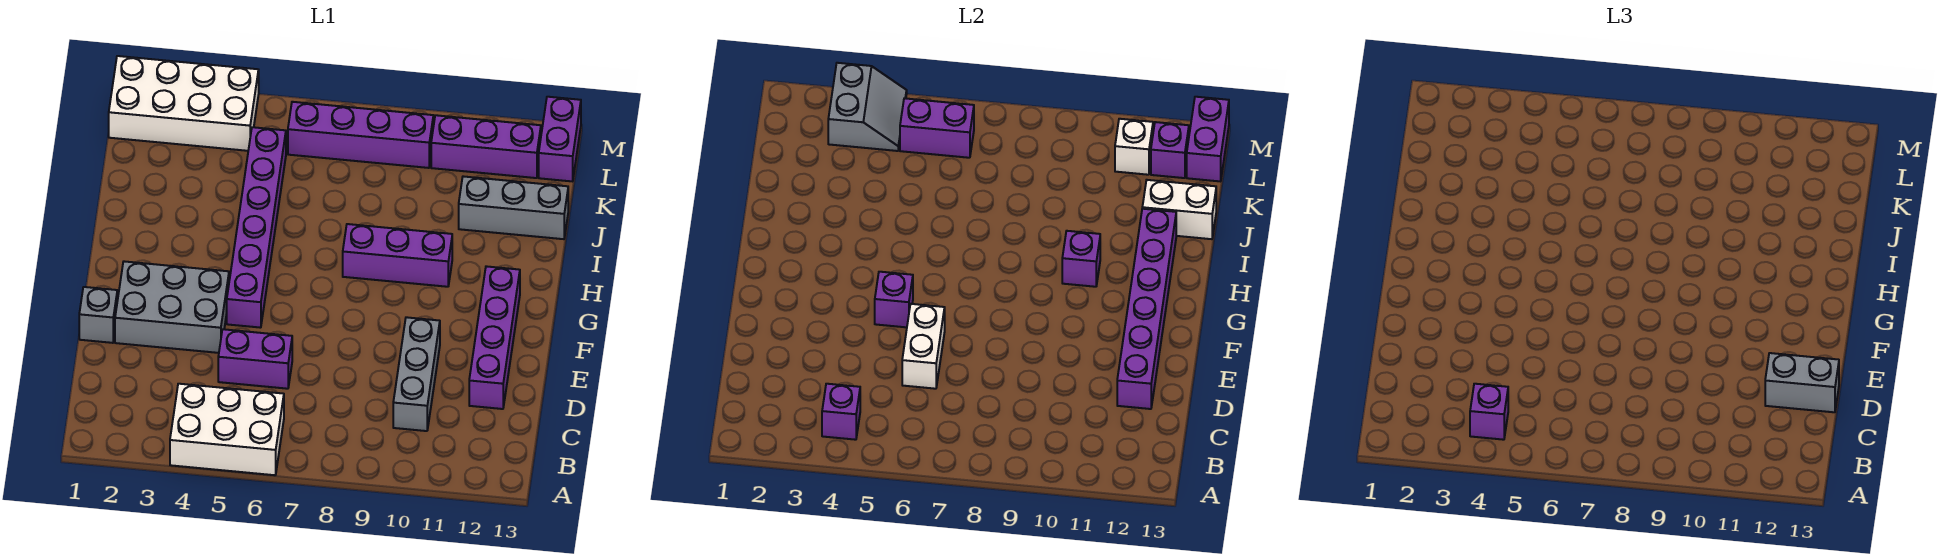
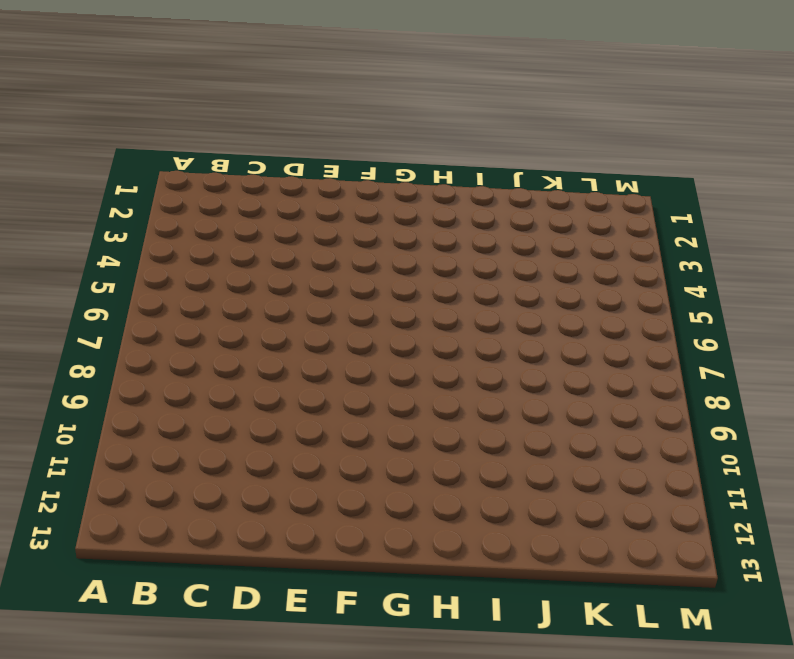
none -> white brick A4:B6 level 1
none -> grey brick C10:E10 level 1
none -> purple brick D5:D6 level 1

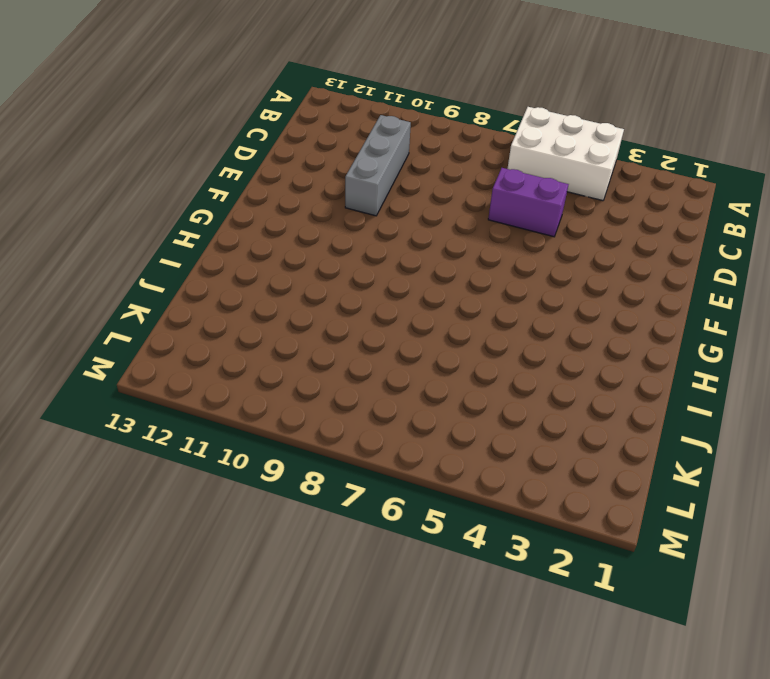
none -> purple brick D12:G12 level 1
none -> grey brick E1 level 1
none -> grey brick E2:F4 level 1

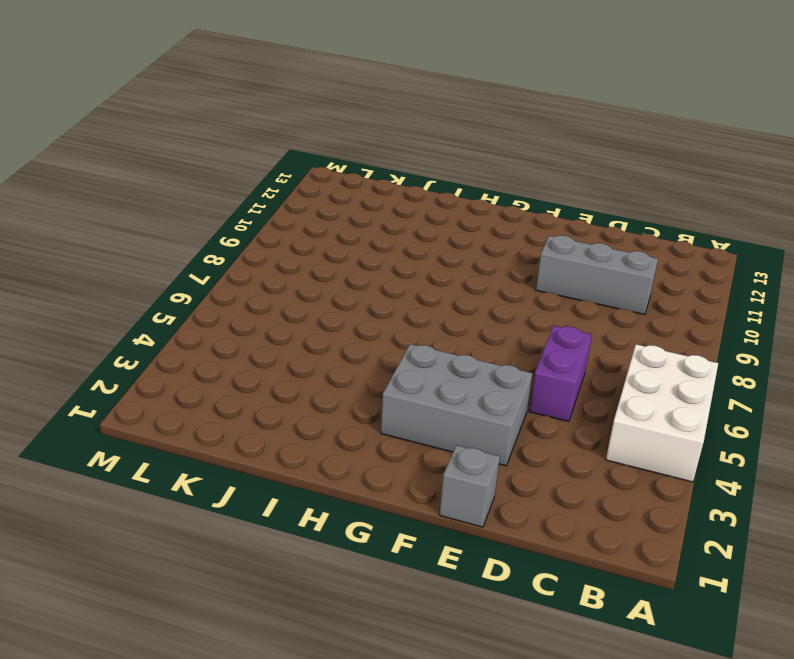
grey brick E3:G4 level 1 -> grey brick E2:F4 level 1
none -> purple brick D12:G12 level 1
none -> purple brick F5:K5 level 1
none -> purple brick H8:H10 level 1

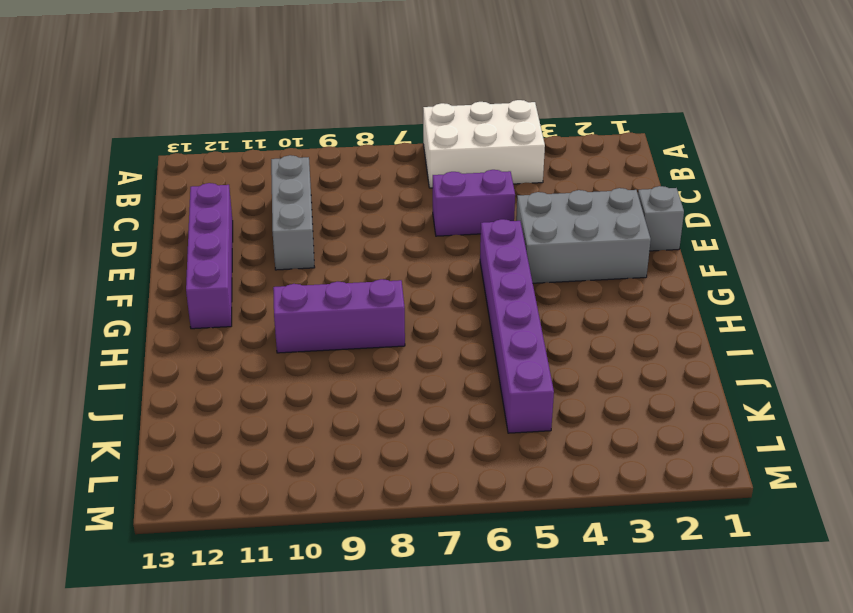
none -> grey brick J11:J13 level 1
none -> white brick L1:M4 level 1
none -> purple brick L6:L9 level 1

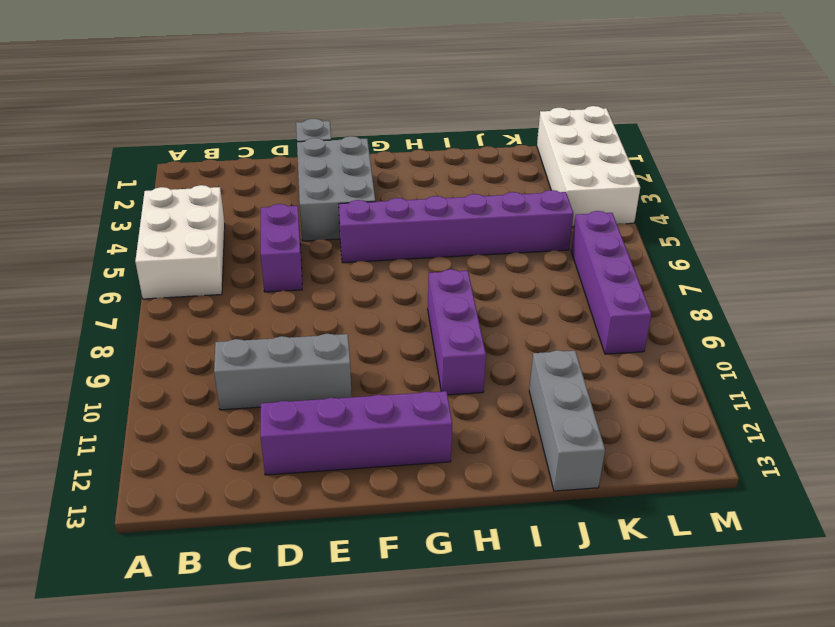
none -> purple brick L10:L12 level 1
none -> purple brick L13:M13 level 1
none -> purple brick B4 level 2

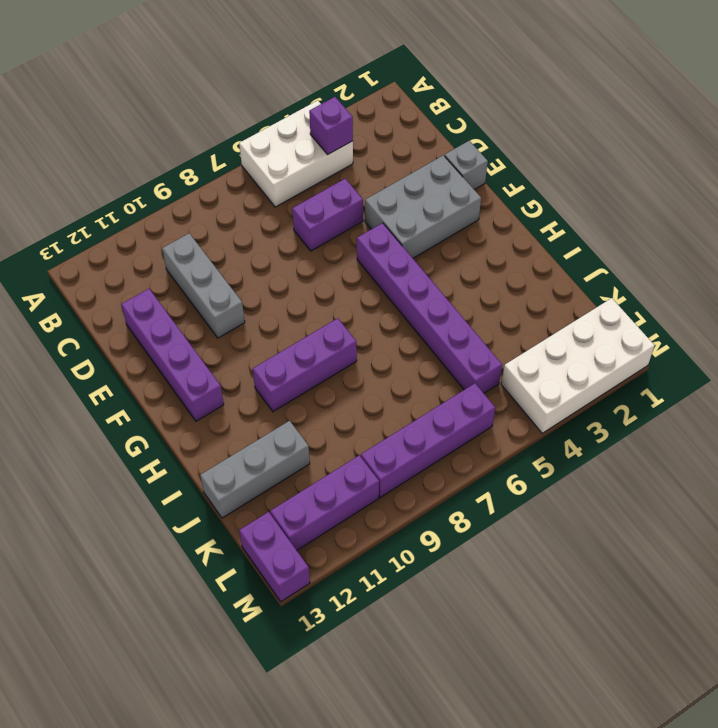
none -> white brick D6:E6 level 2
none -> purple brick D12:I12 level 2
none -> purple brick F5 level 2

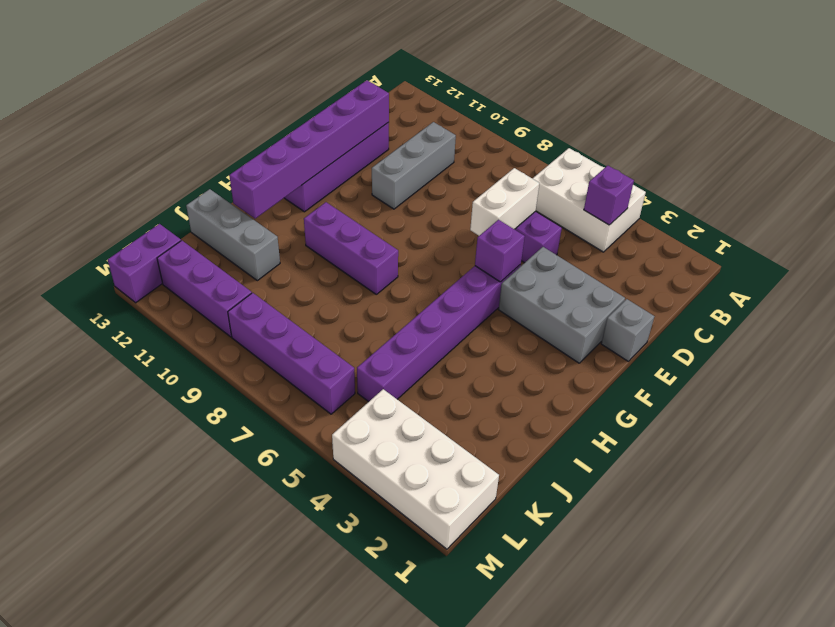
none -> purple brick H10 level 2
none -> white brick J12:J13 level 2
none -> grey slope L3:M4 level 2 top 3

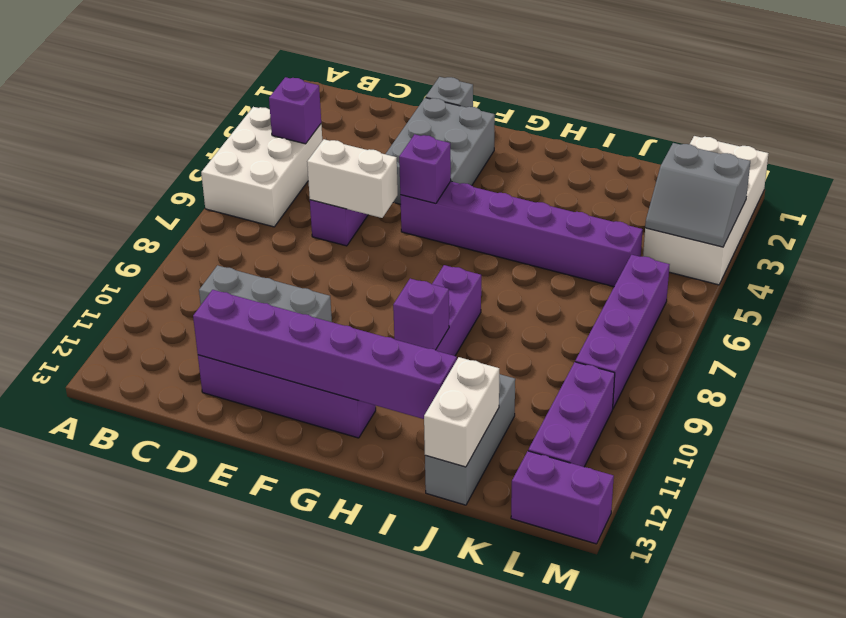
none -> purple brick L5:L6 level 2
none -> white brick L11 level 2
none -> purple brick L12 level 2

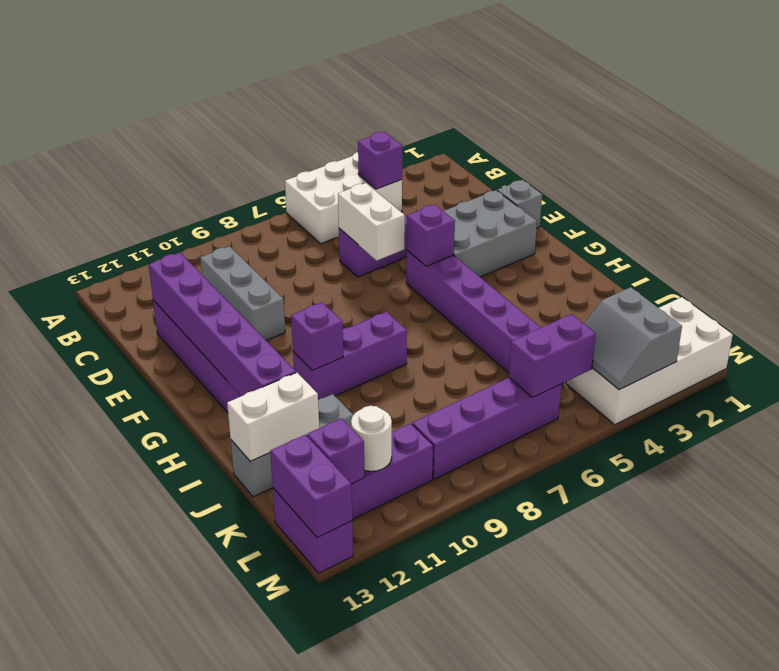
white round brick L11 level 2 -> white brick L11 level 2
none -> purple brick B4 level 3
none -> grey brick D12:D13 level 3

